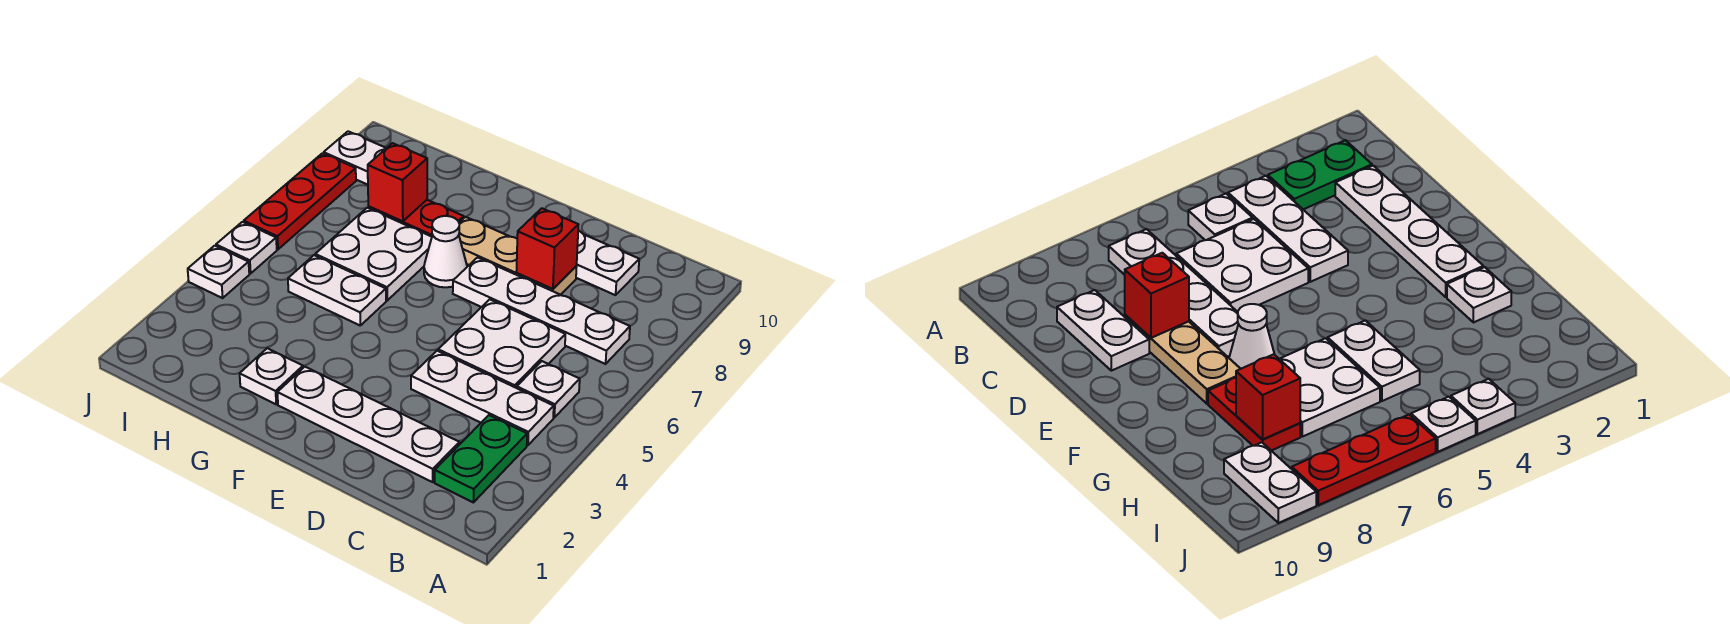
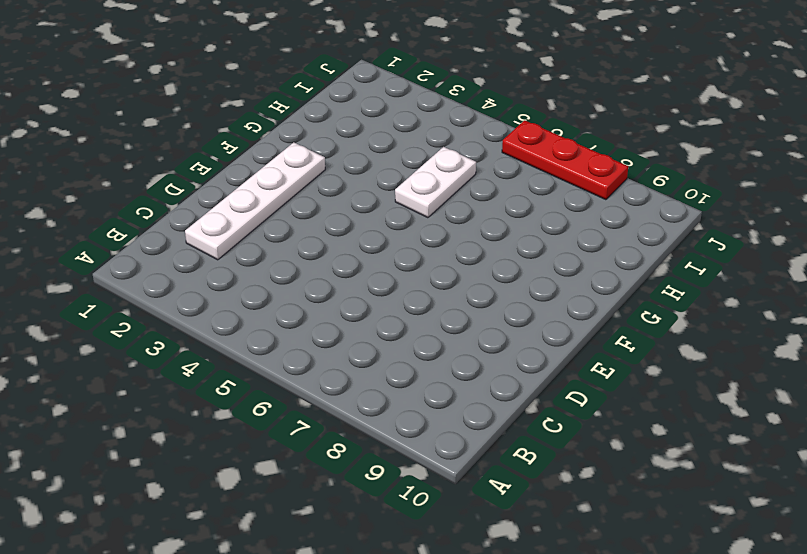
none -> green plate B2:B3 level 1
none -> white plate B4:D4 level 1
none -> white plate B5 level 1

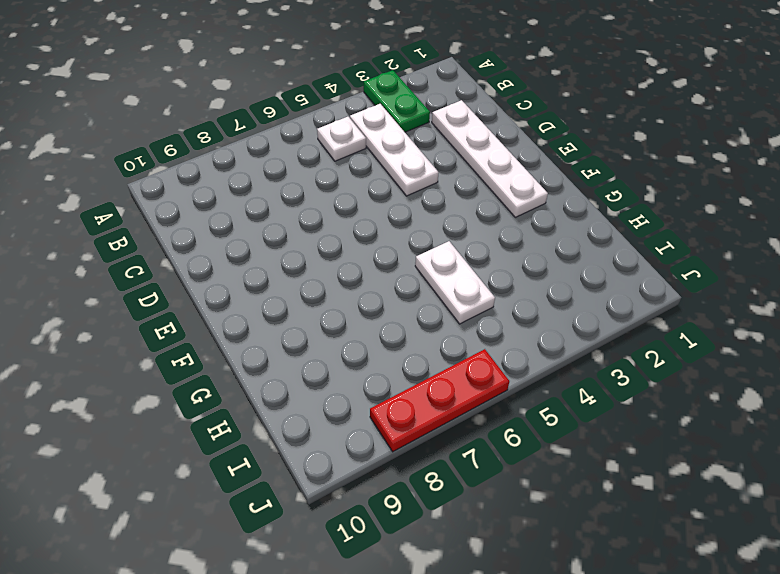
green plate A3:B3 level 1 -> green plate B2:B3 level 1
none -> white plate B7:E7 level 1
none -> white plate C5:D6 level 1
none -> white plate C9:D9 level 1

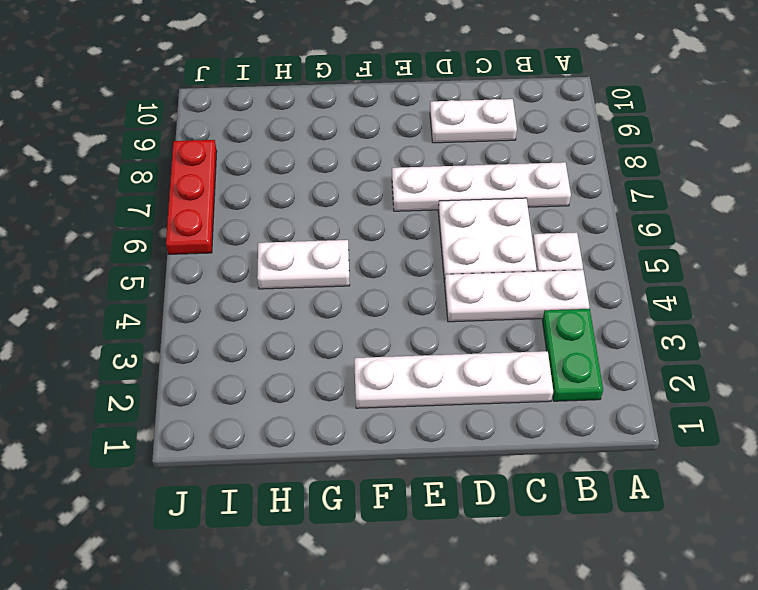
none -> tan plate D8:F8 level 1
none -> white cone F7 level 1
none -> white plate G2 level 1

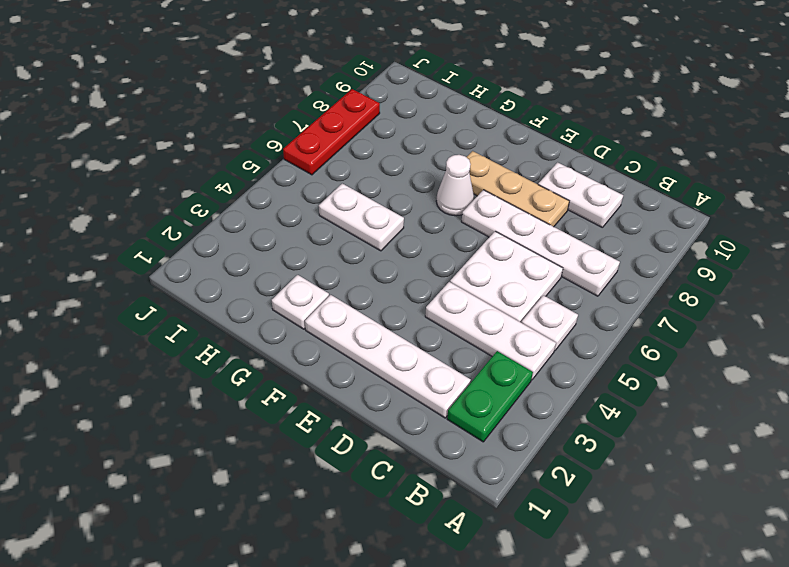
none -> white plate G6:H7 level 1
none -> red plate G8:H8 level 1
none -> white plate I9:J9 level 1

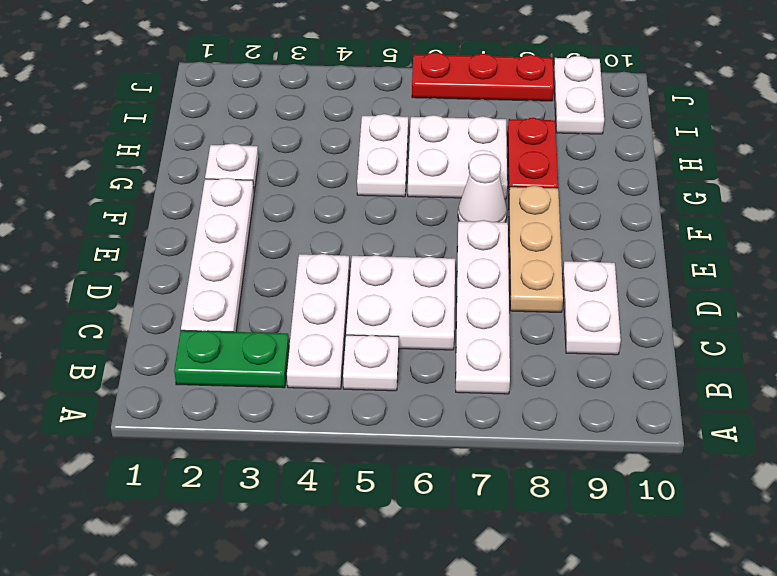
none -> white plate J4 level 1
none -> white plate J5 level 1
none -> red brick D8 level 2

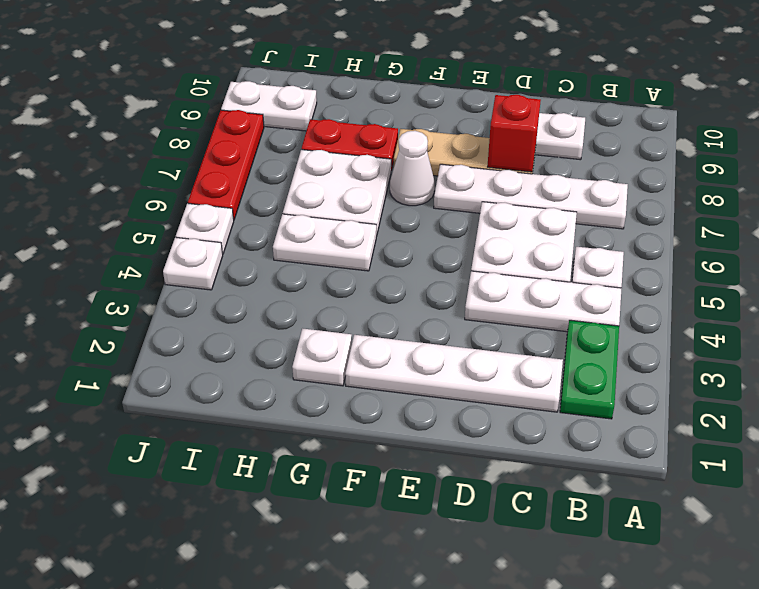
none -> red brick H8 level 2

